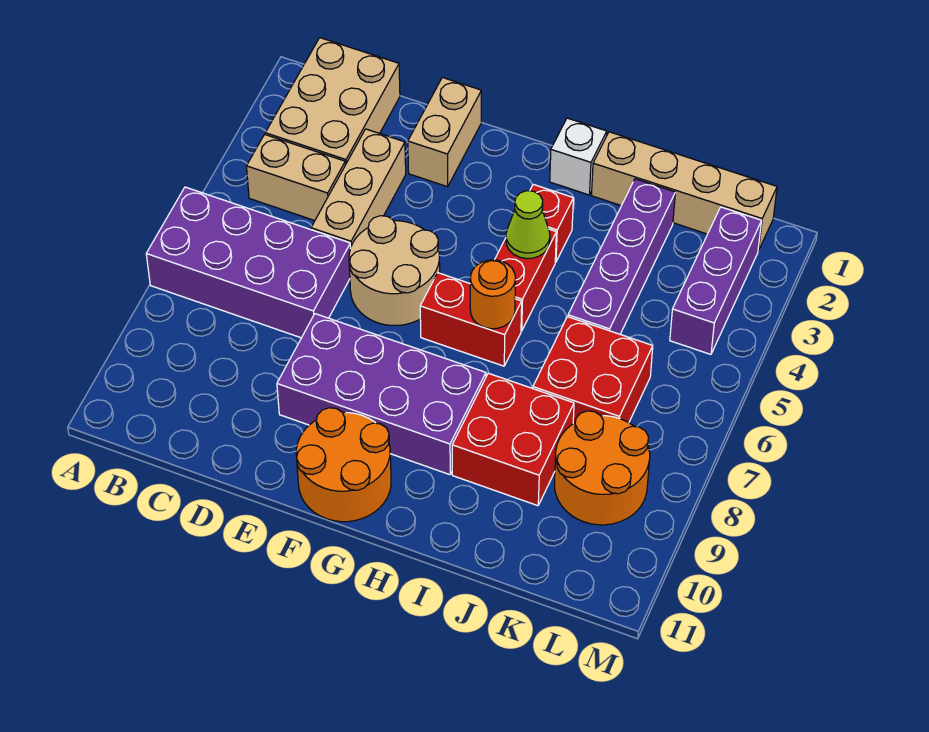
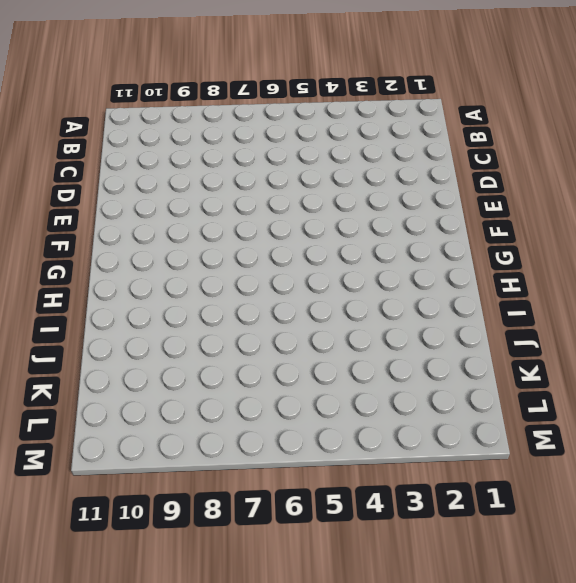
none -> purple brick A6:D7 level 1
none -> tan brick B1:C3 level 1
none -> tan brick B4:C4 level 1

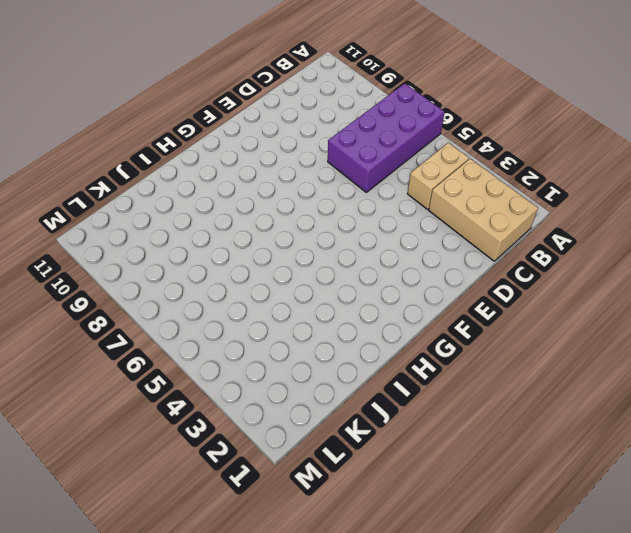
none -> tan brick D3:D5 level 1
none -> tan brick E1:E2 level 1
none -> tan round brick E5:F6 level 1

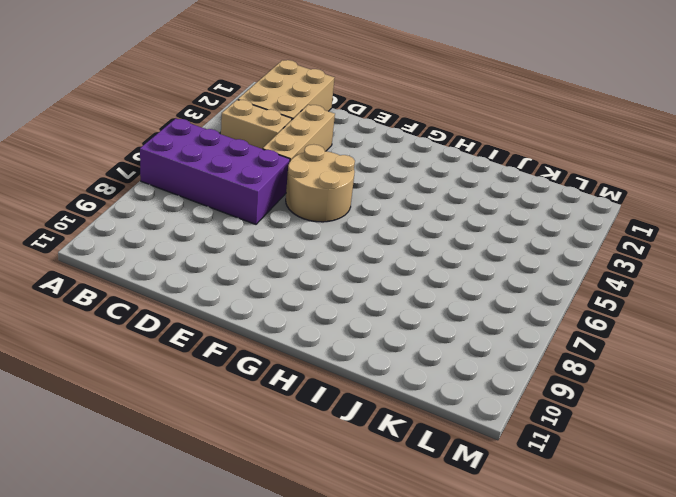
none -> tan brick E1:E2 level 1
none -> purple brick E8:H9 level 1
none -> orange round brick F10:G11 level 1

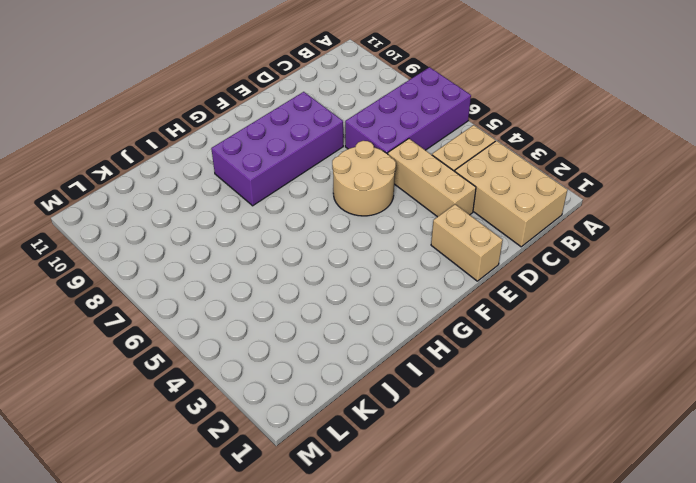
none -> orange round brick F10:G11 level 1
none -> red brick G6:H6 level 1
none -> white brick H1 level 1

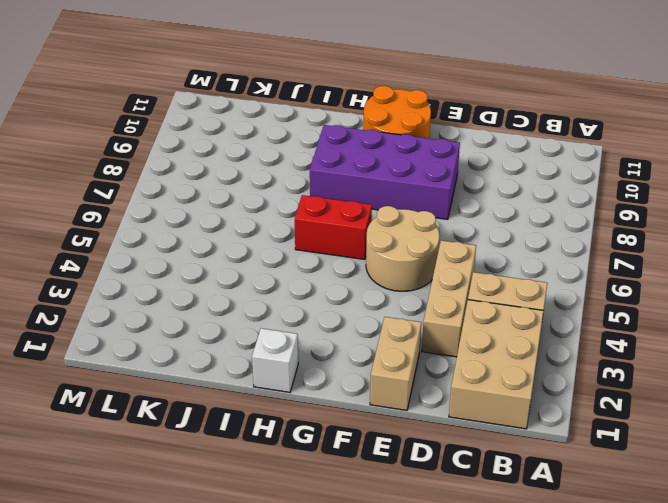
none -> purple brick A6:D7 level 1
none -> red brick H3 level 1
none -> red brick H4:H5 level 1

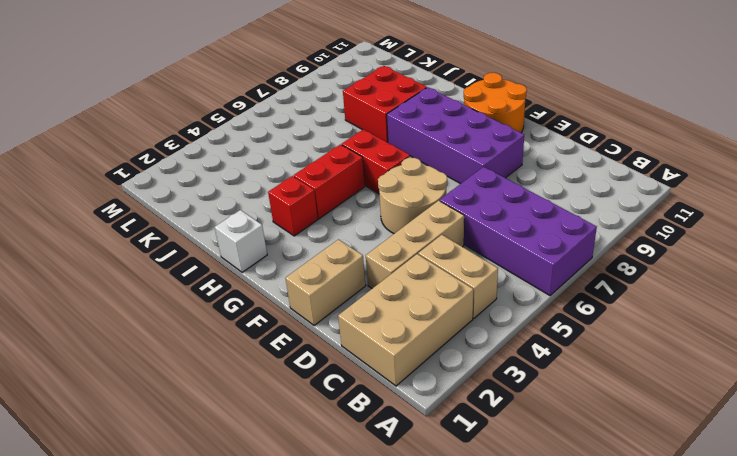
none -> tan brick I1:L1 level 1
none -> purple brick J2:J5 level 1
none -> red brick J6:K7 level 1

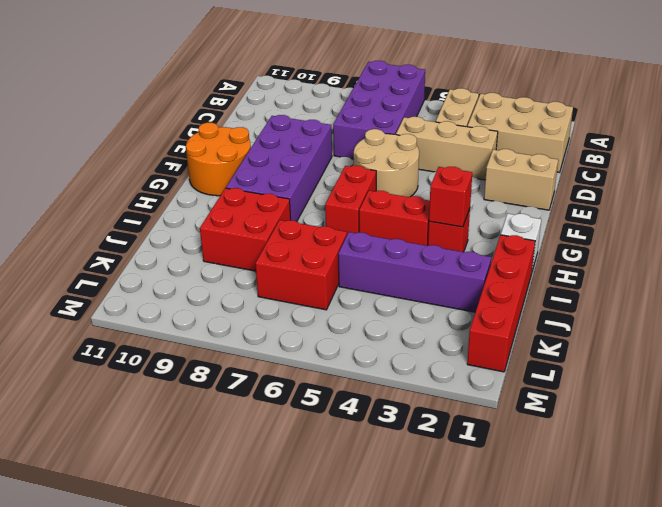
red brick H3 level 2 -> none
red brick I1:L1 level 1 -> tan brick I1:L1 level 1
none -> orange round brick K8:L9 level 1
none -> purple brick L2:L4 level 1
none -> lime cone H4 level 2

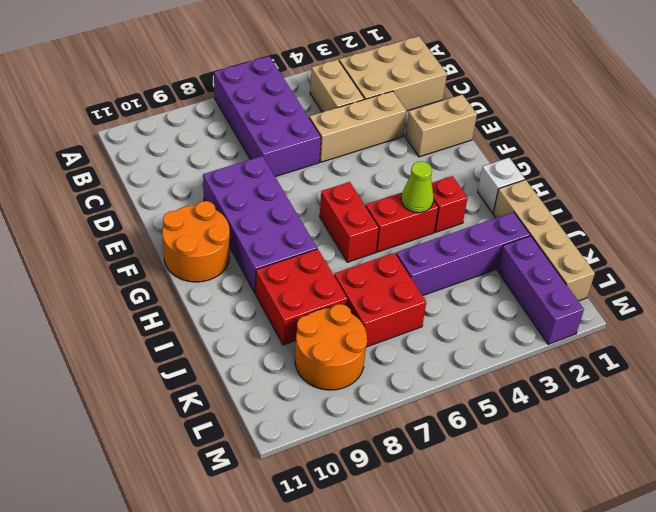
purple brick K2:M2 level 1 -> purple brick L2:L4 level 1
none -> tan round brick E5:F6 level 1
none -> orange round brick H6 level 2

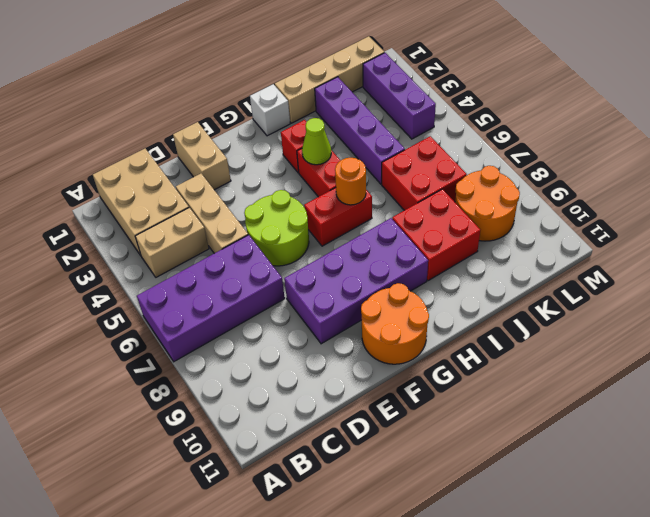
lime round brick E5:F6 level 1 -> tan round brick E5:F6 level 1

